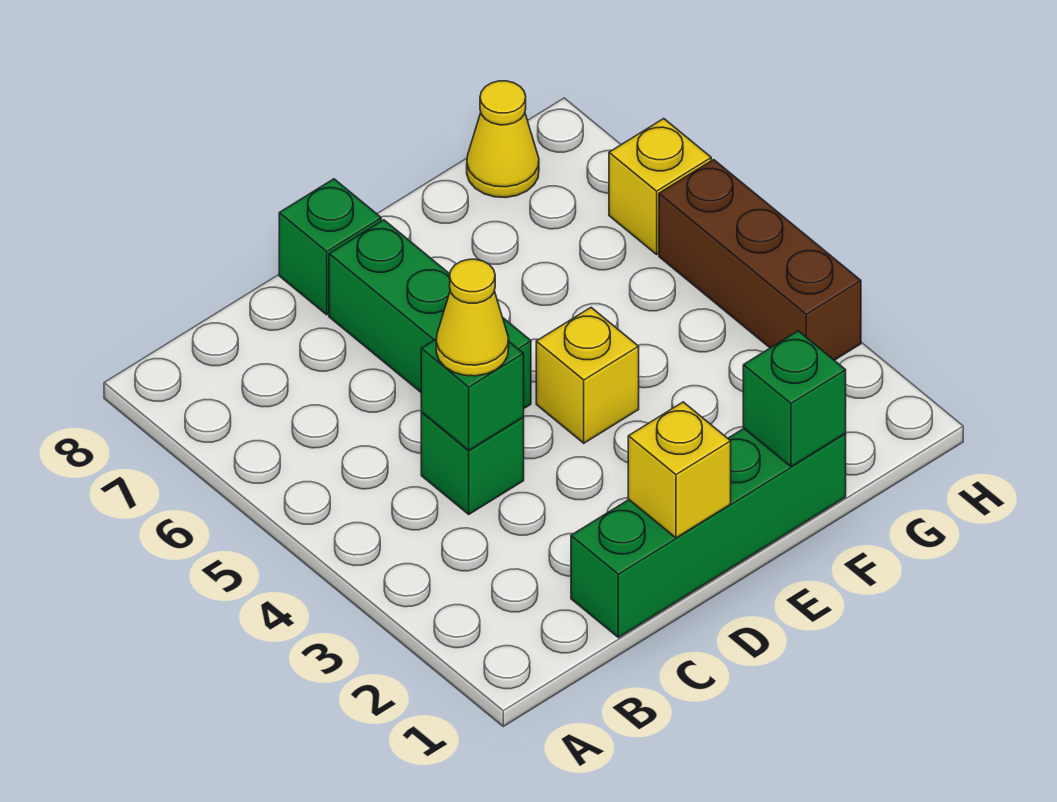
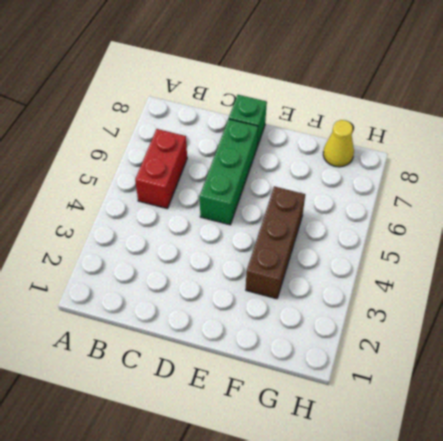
red brick B5:B6 level 1 -> none
brown brick F3:F5 level 1 -> brown brick H3:H5 level 1
none -> green brick C1:F1 level 1
none -> green brick C4 level 1
none -> yellow brick E4 level 1

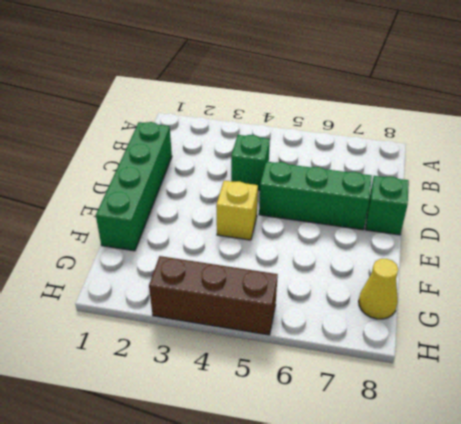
none -> yellow brick H6 level 1
none -> green brick C4 level 2
none -> yellow brick D1 level 2

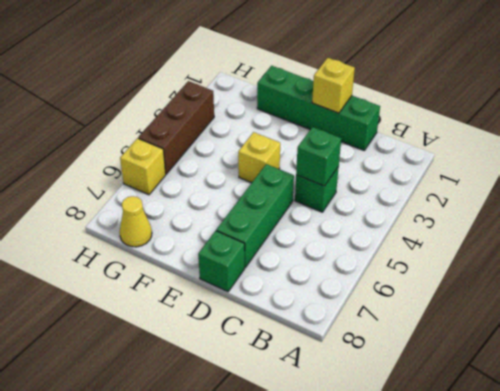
none -> green brick F1 level 2
none -> yellow cone C4 level 3

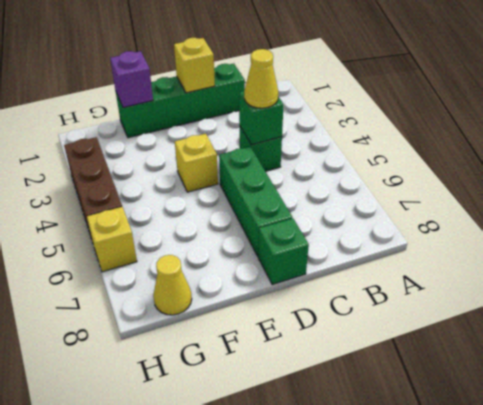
purple brick F1 level 2 -> green brick F1 level 2

